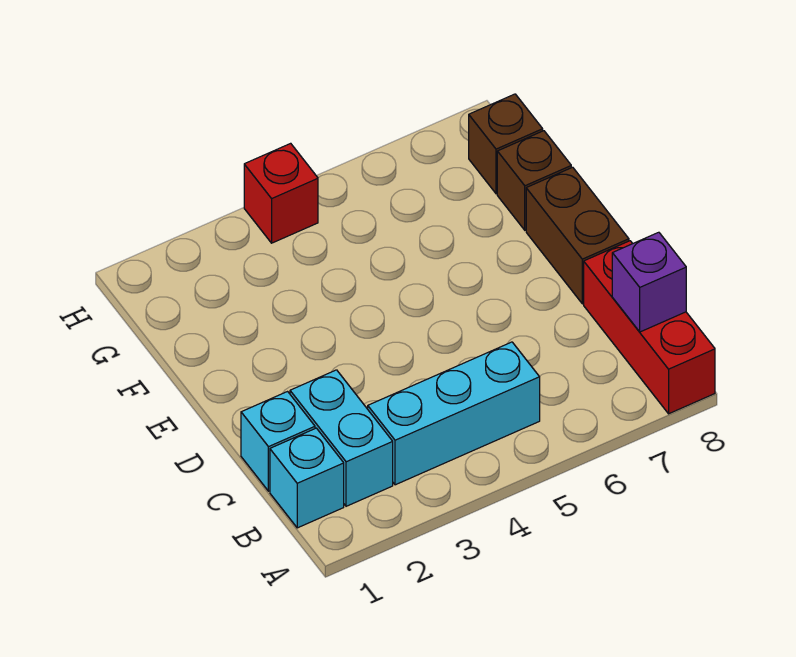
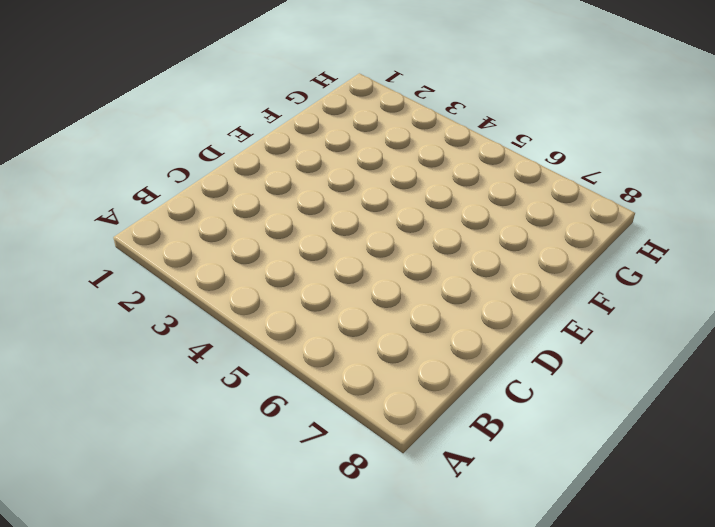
none -> red brick A8:C8 level 1
none -> cyan brick B1 level 1

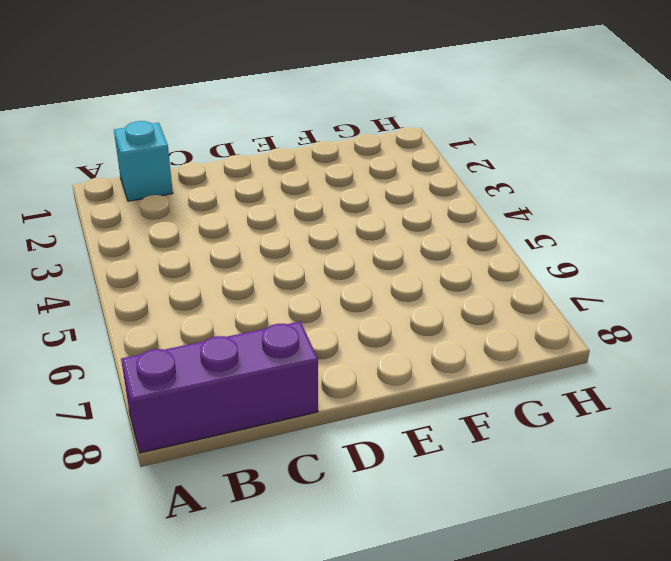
purple brick A8:C8 level 1 -> red brick A8:C8 level 1
none -> cyan brick B2:C2 level 1
none -> cyan brick B3:B5 level 1

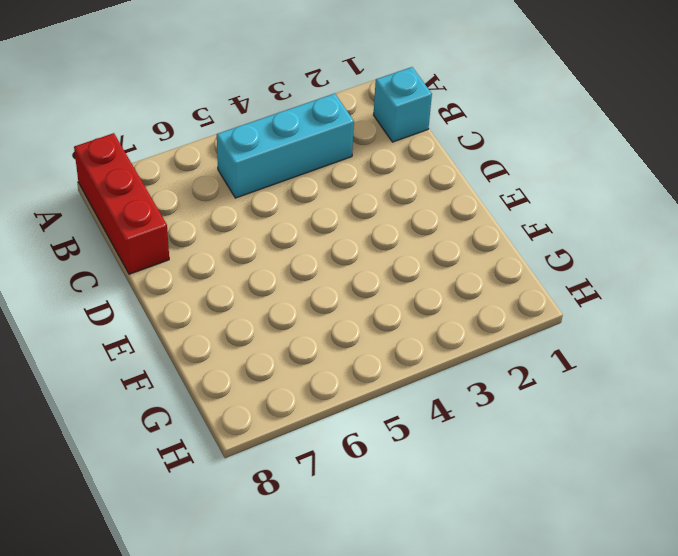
none -> cyan brick B2:C2 level 1
none -> cyan brick C1 level 1

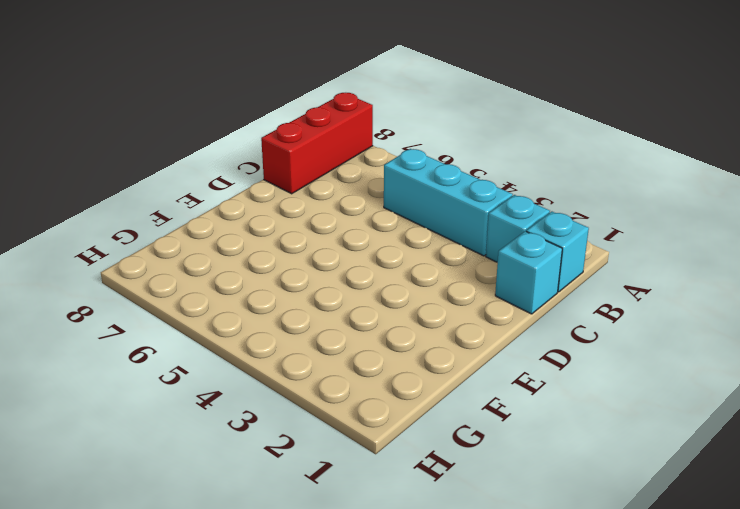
cyan brick B2 level 1 -> cyan brick B2:C2 level 1
none -> brown brick D8:E8 level 1
none -> brown brick F8 level 1

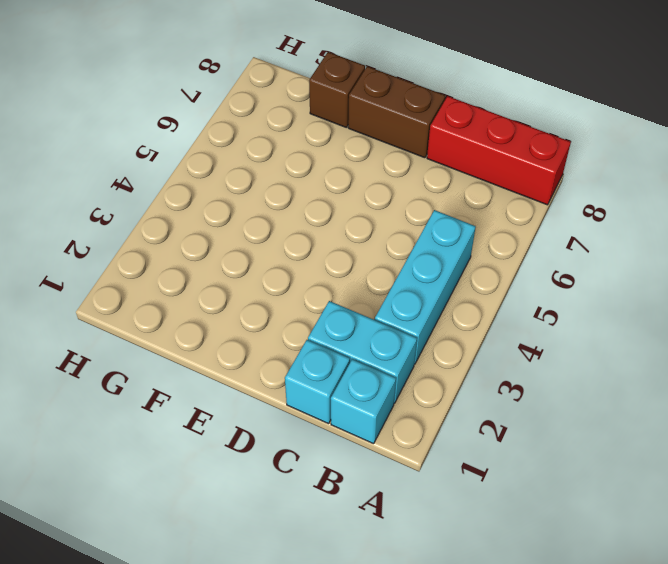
none -> brown brick G8 level 1
none -> red brick H4 level 1

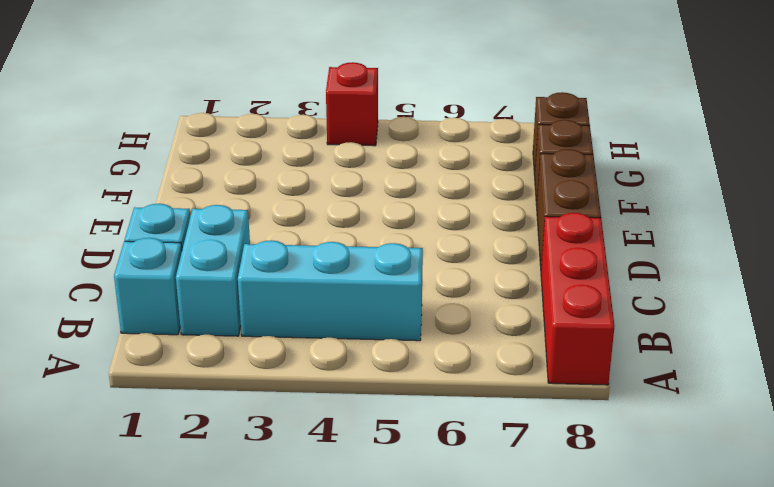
none -> purple brick B8 level 2

